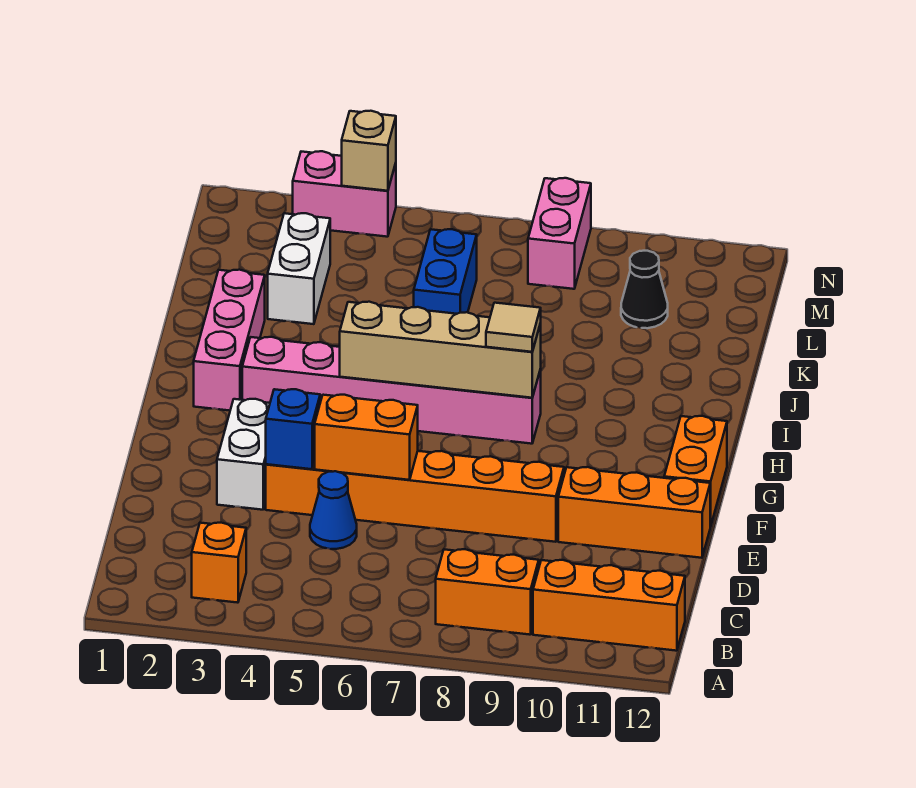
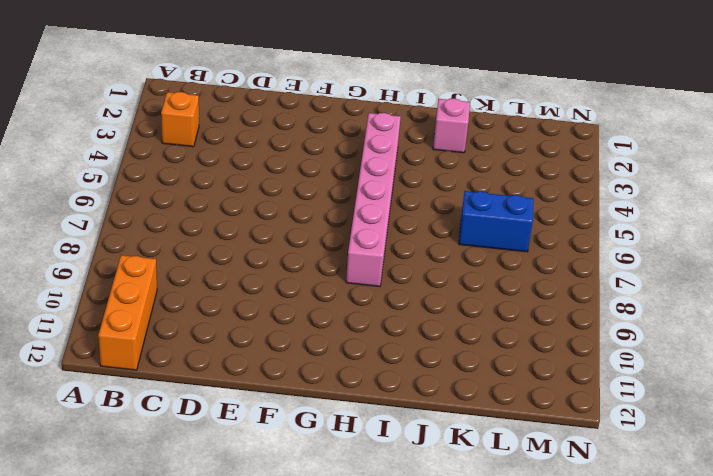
pink brick J2 level 1 -> pink brick H2:J2 level 1
none -> orange brick B8:B9 level 1
none -> blue cone D5 level 1
none -> white brick E3:F3 level 1

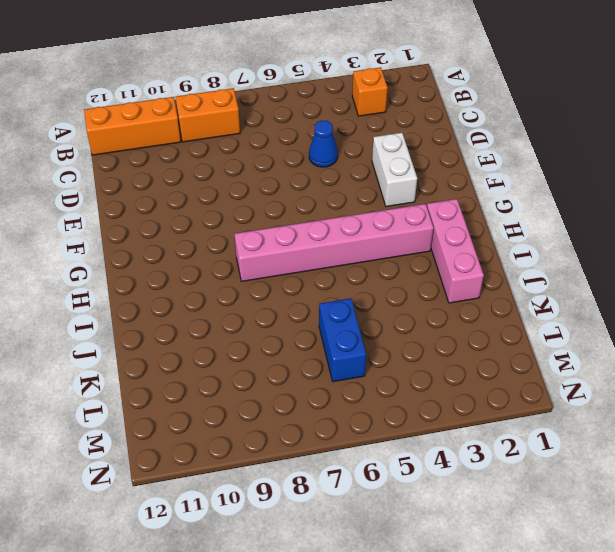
none -> orange brick E4:E9 level 1
none -> orange brick E10:E12 level 1
none -> orange brick F12:G12 level 1

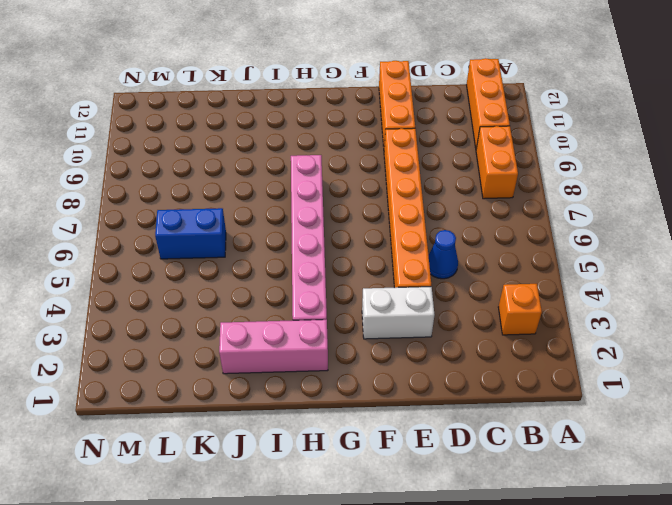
none -> orange brick F12:G12 level 1
none -> white brick K3:L3 level 1
none -> black cone L10 level 1

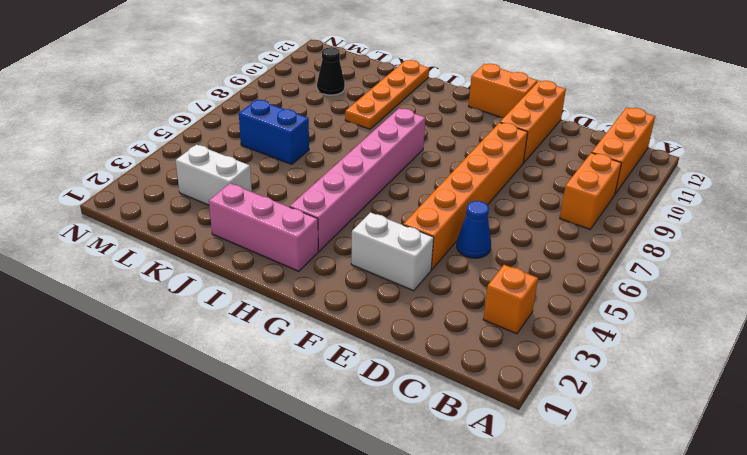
orange plate J9:J12 level 1 -> none
none -> pink brick M8:N8 level 1
none -> pink brick N3:N4 level 1
none -> blue brick E4 level 2

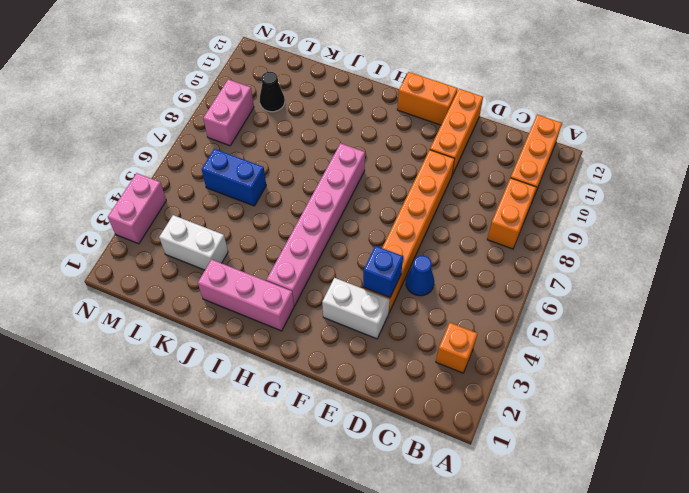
pink brick M8:M9 level 1 -> pink brick M8:N8 level 1
none -> orange brick E5:E6 level 2
none -> tan brick H5:H8 level 2
none -> tan brick N4 level 2

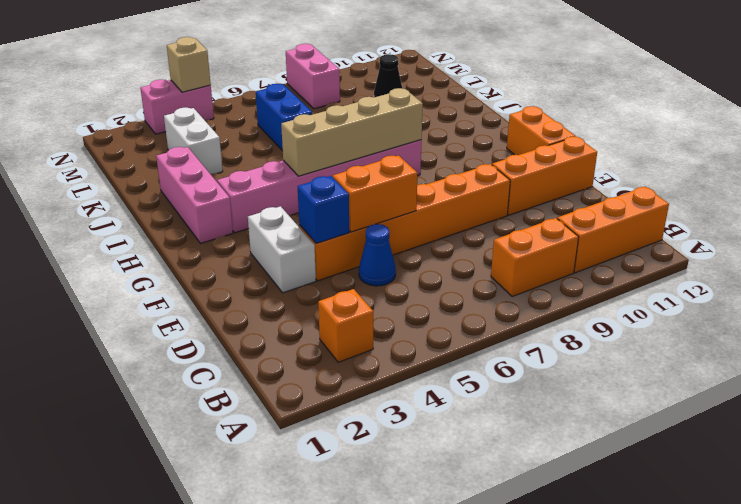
none -> tan tile H8 level 3

